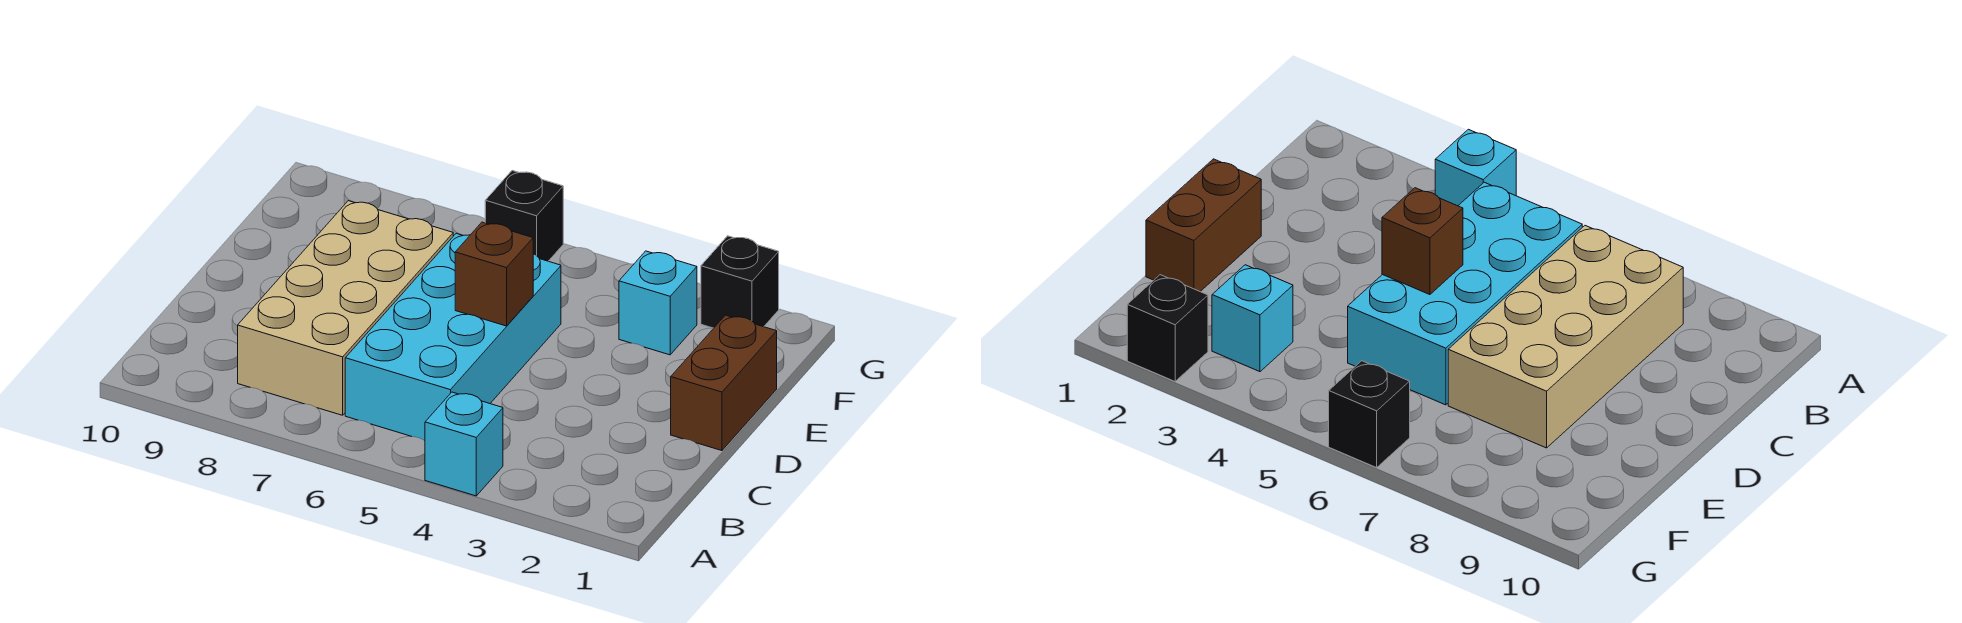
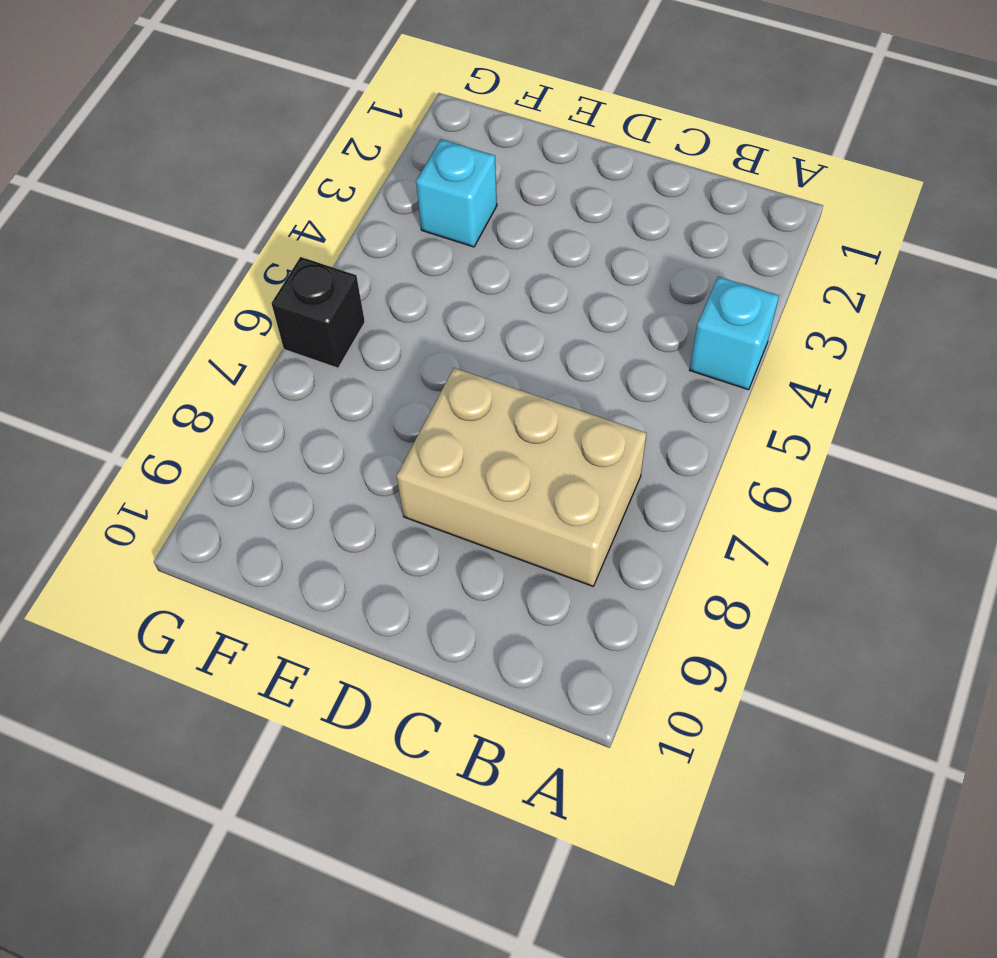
tan brick B7:D8 level 1 -> tan brick B7:E8 level 1
none -> cyan brick B5:E6 level 1
none -> brown brick D1:E1 level 1

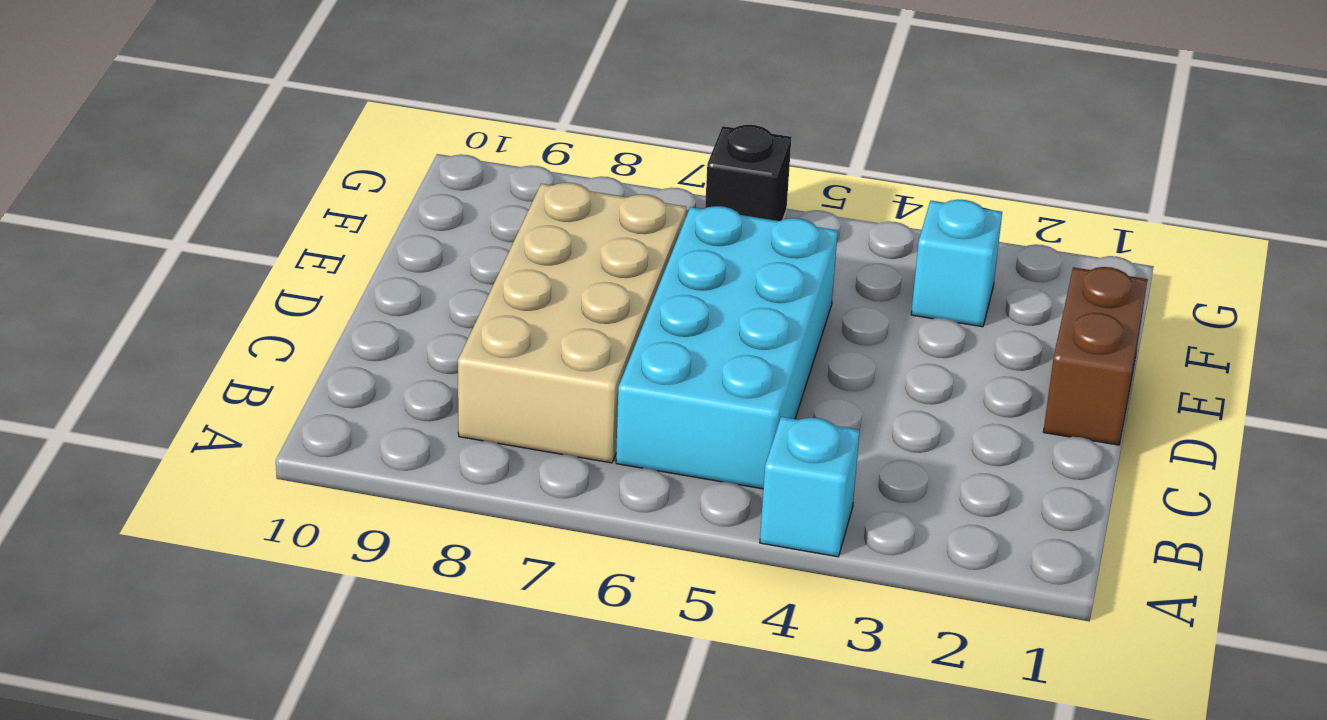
none -> black brick G2 level 1
none -> brown brick D5 level 2

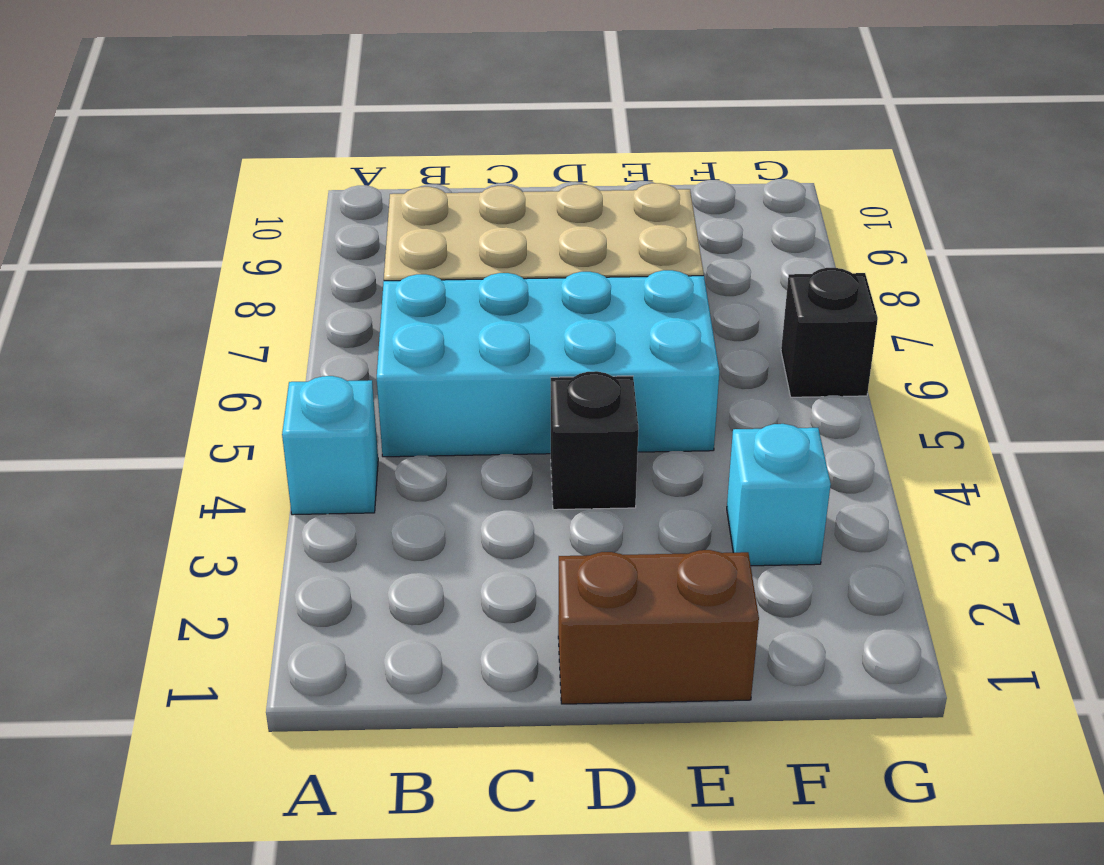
black brick D4 level 1 -> black brick G2 level 1
none -> brown brick D5 level 2

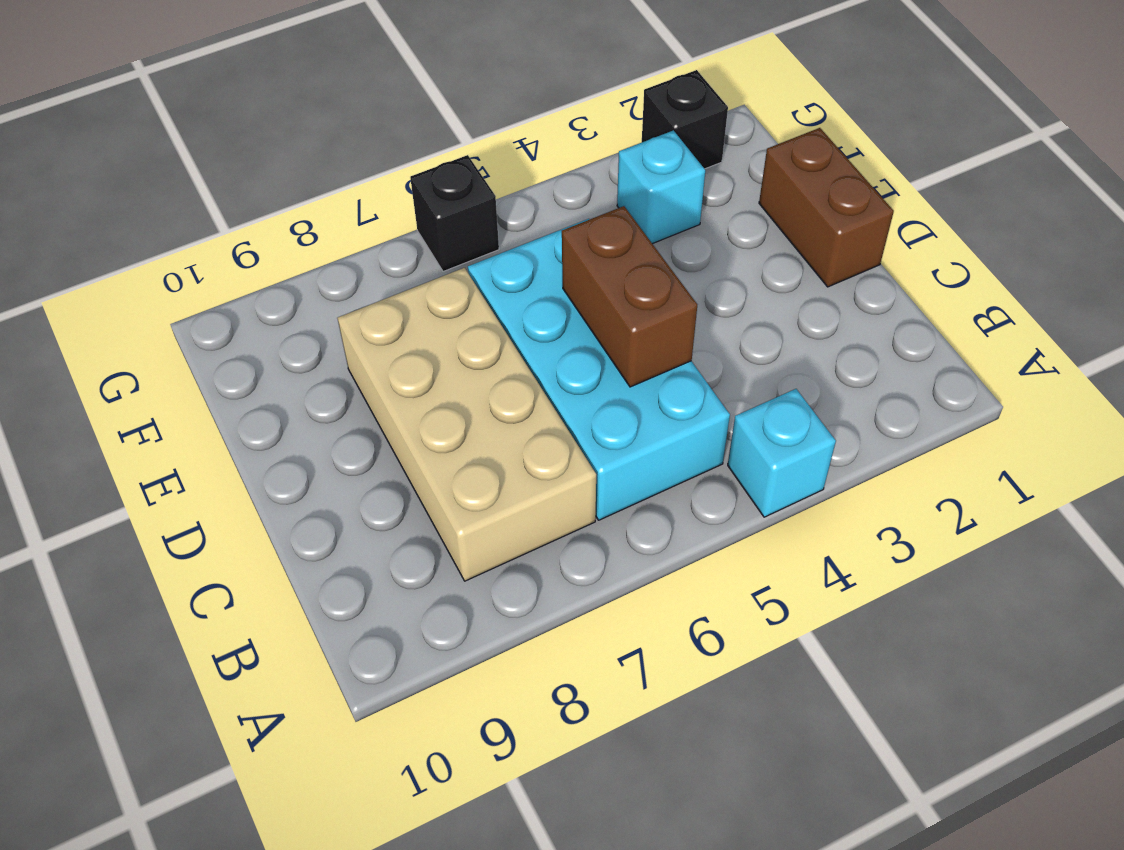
brown brick C5:D5 level 2 -> brown brick D5 level 2

